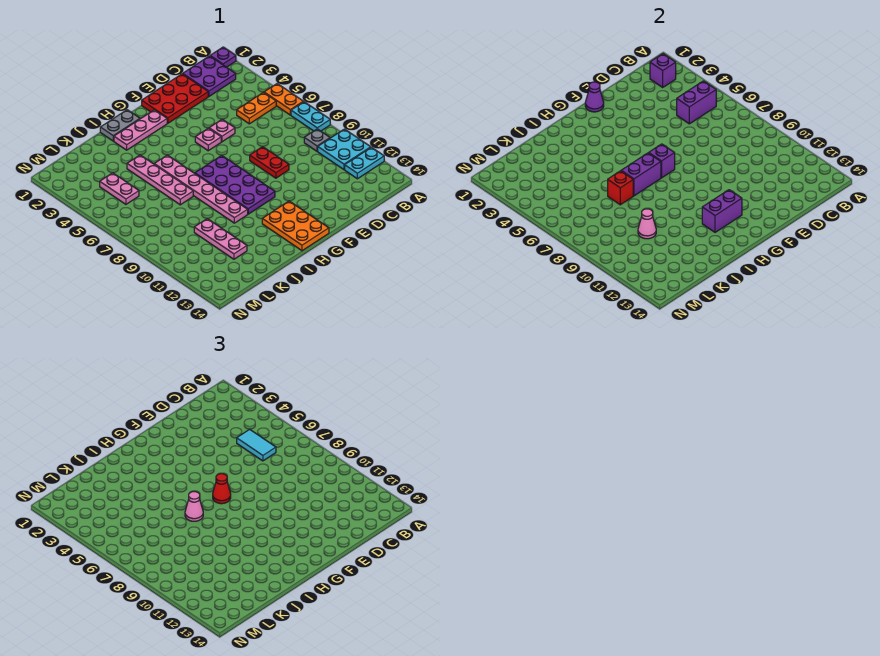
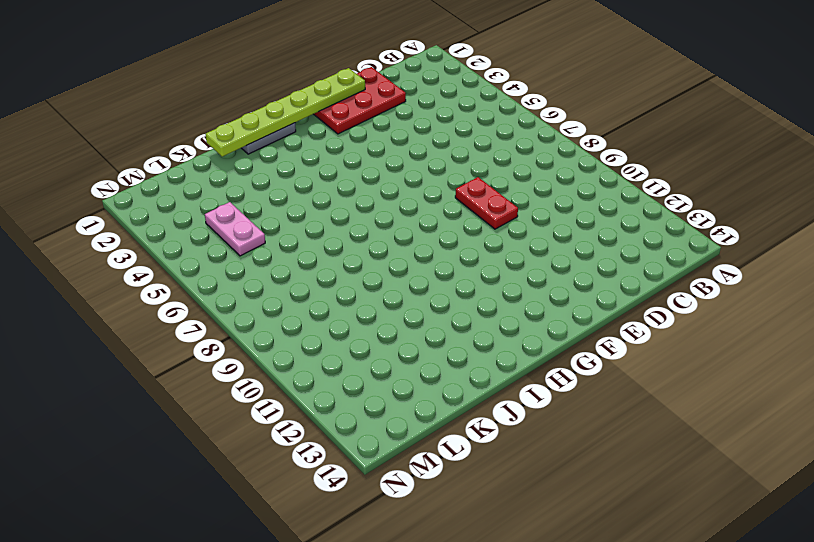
lime plate E1:J1 level 2 -> purple cone F1 level 2
none -> purple plate A1 level 1
none -> orange plate A5:A6 level 1
none -> cyan plate A7:A8 level 1
none -> cyan plate A10:B11 level 1

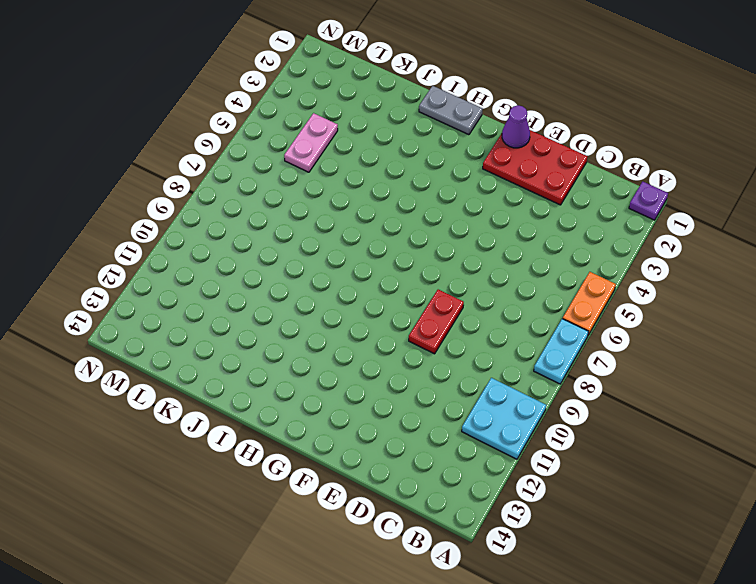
none -> cyan plate A12:B12 level 1
none -> purple plate B1:C2 level 1
none -> orange plate B5:C5 level 1
none -> grey plate B9 level 1

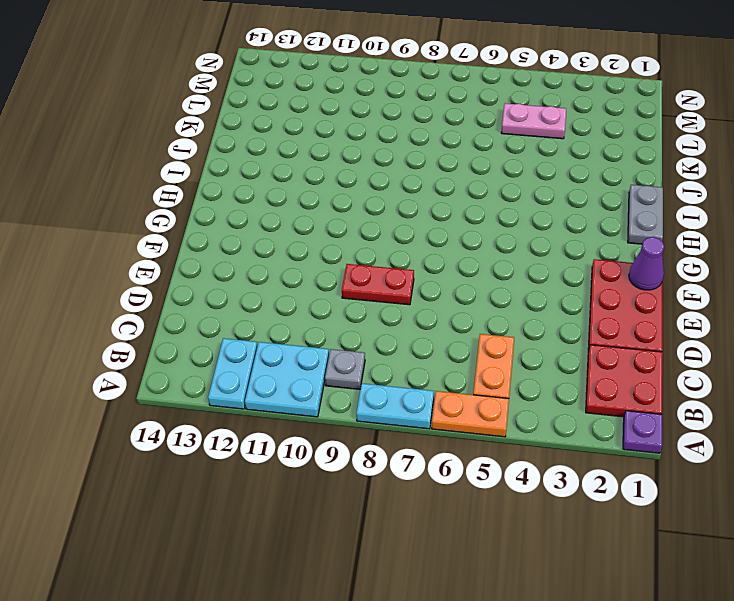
red plate B1:C2 level 1 -> purple plate B1:C2 level 1
none -> pink plate E5 level 1
none -> pink plate F5 level 1
none -> pink plate G2:I2 level 1
none -> purple plate G7:H10 level 1

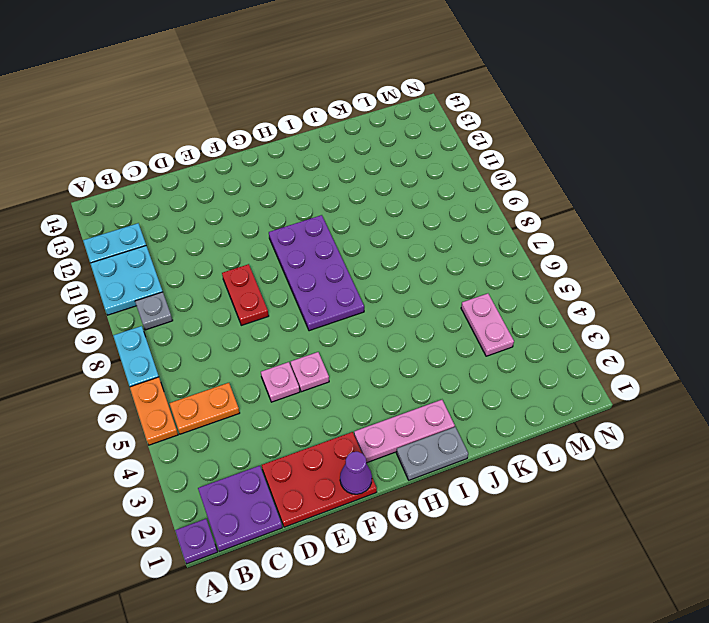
none -> orange plate G12:H14 level 1
none -> pink plate I5:I10 level 1
none -> pink plate J4:J7 level 1
none -> pink plate K10:K12 level 1

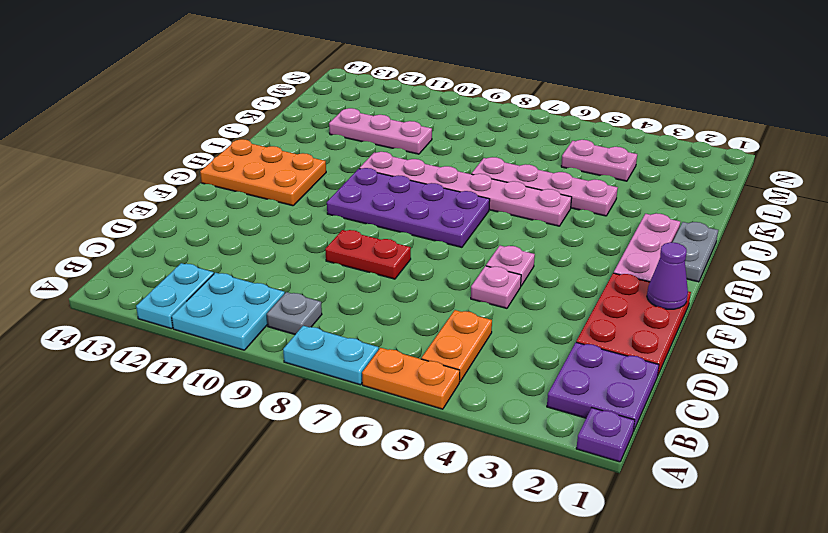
none -> purple brick B2 level 2
none -> purple brick B5:C5 level 2
none -> purple brick G7 level 2
none -> purple brick G12:H12 level 2

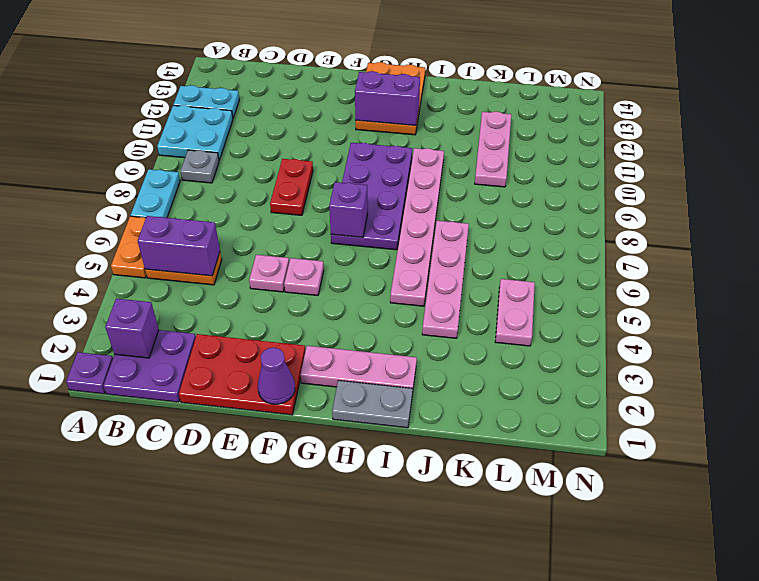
none -> purple brick H7:I7 level 2
none -> red brick J7 level 2
none -> pink cone K10 level 2
none -> cyan tile C5:C6 level 3

